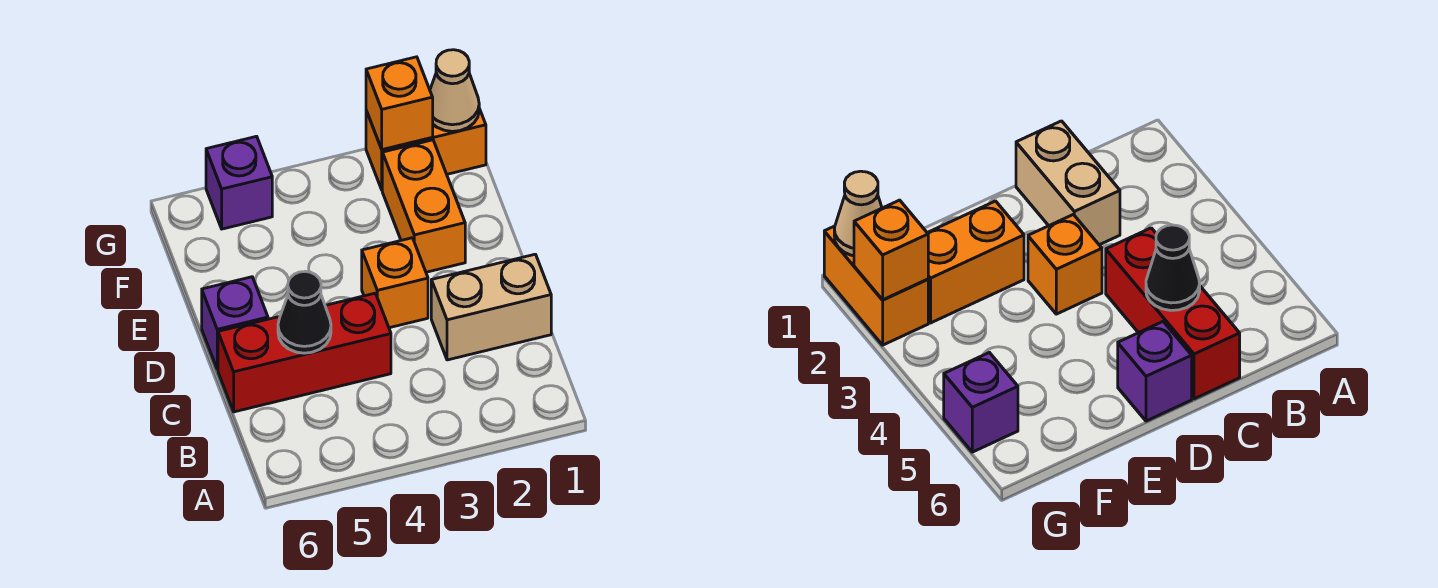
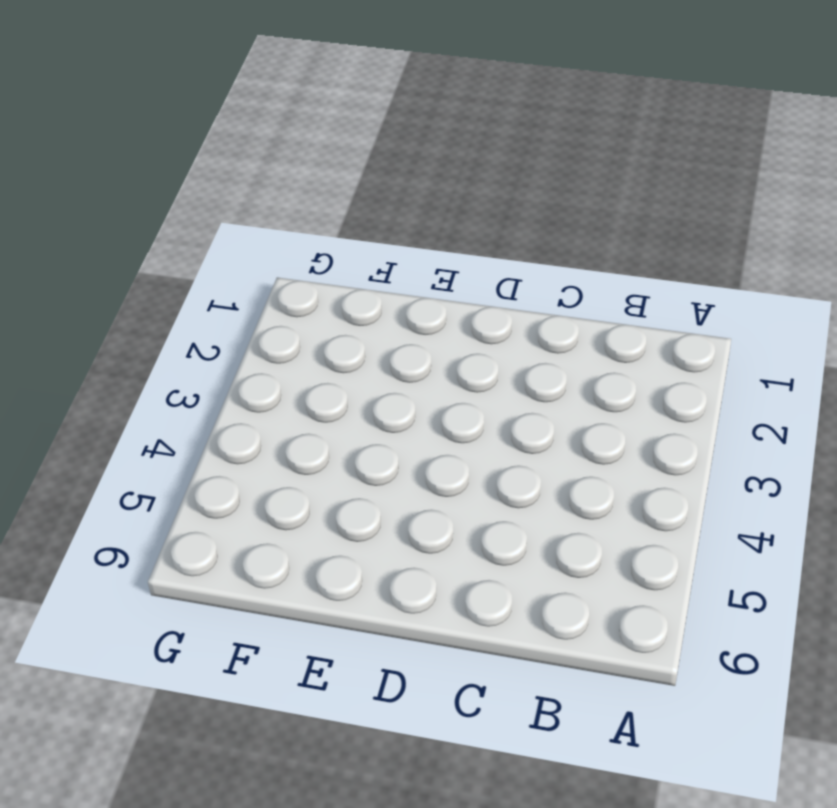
none -> tan brick C1:C2 level 1
none -> red brick C4:C6 level 1

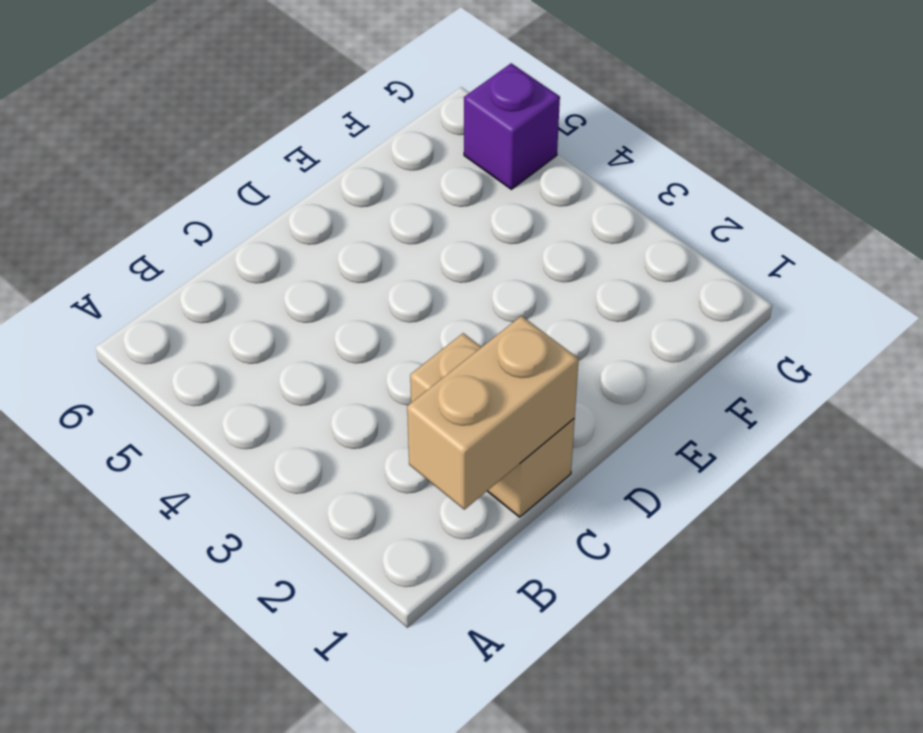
tan brick B1:C1 level 2 -> none
none -> red brick C4:C6 level 1
none -> orange brick D3 level 1

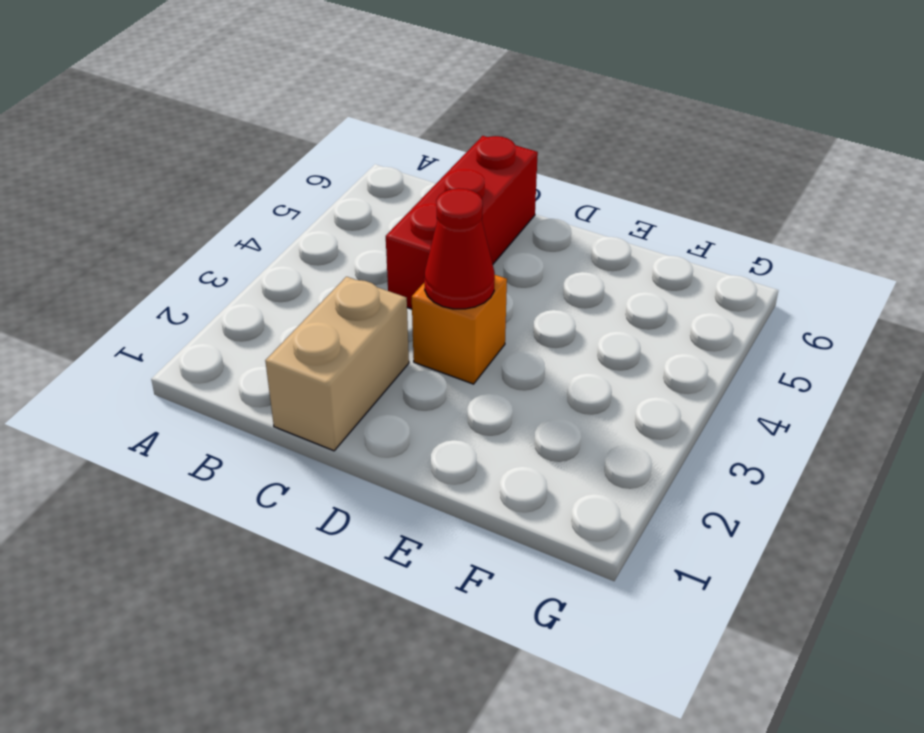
red cone D3 level 2 -> none
none -> purple brick D6 level 1
none -> orange brick E2:F2 level 1

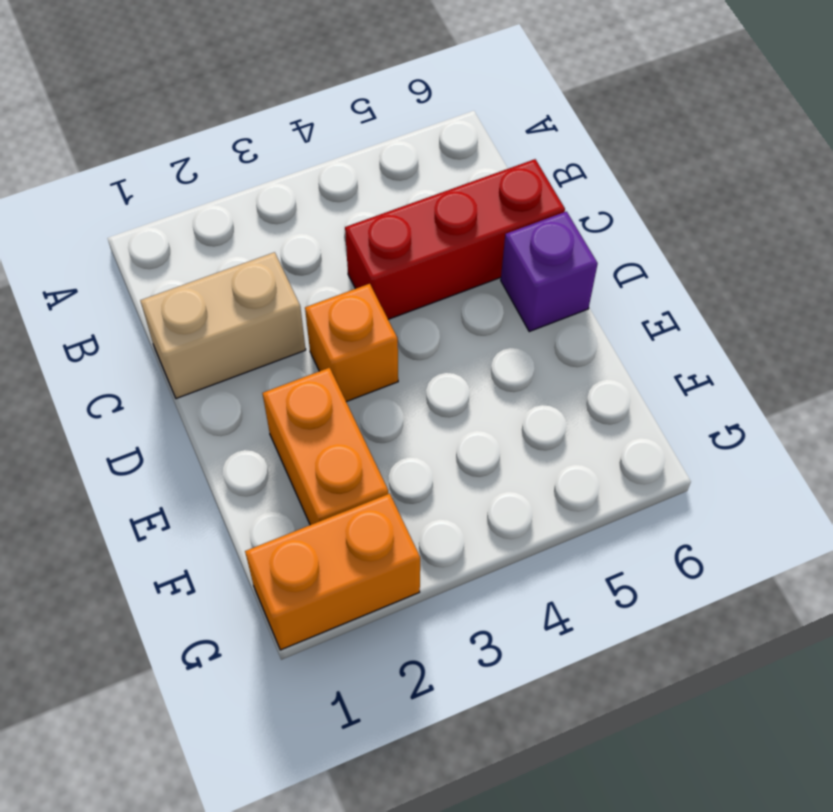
none -> purple brick G5 level 1
none -> black cone C5 level 2

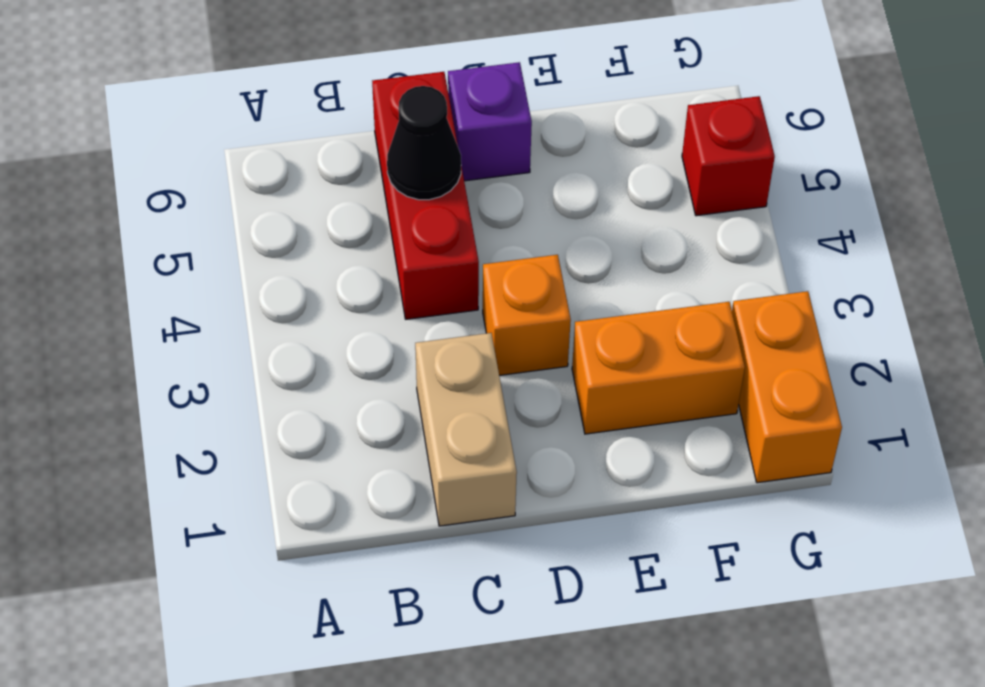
red brick G5 level 1 -> purple brick G5 level 1
none -> tan cone G1 level 2
none -> orange brick G2 level 2

